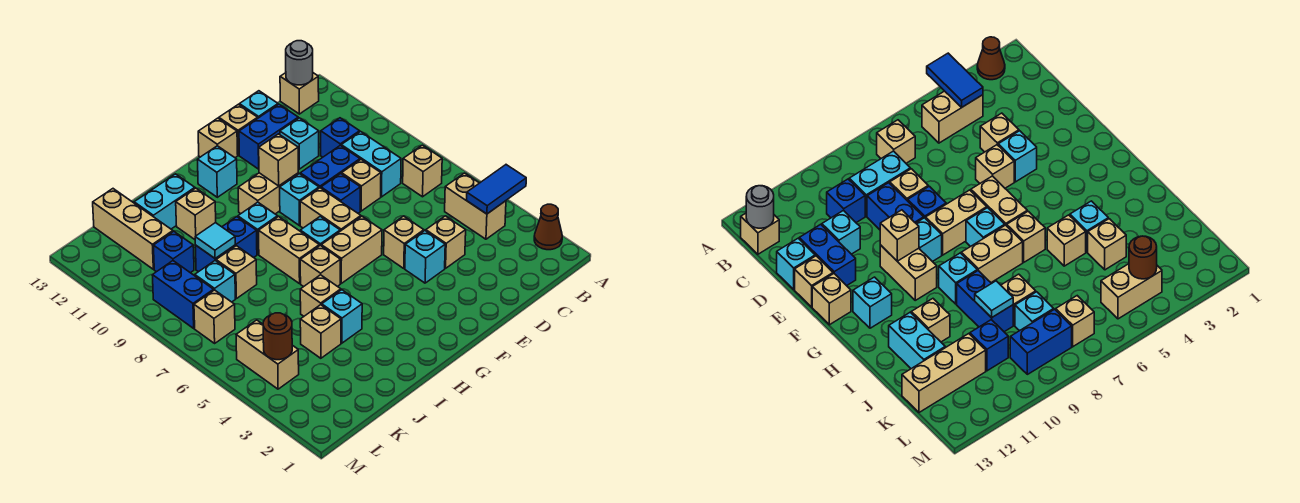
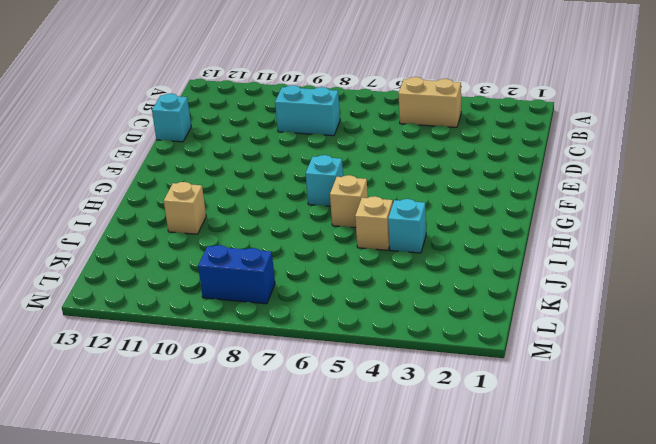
none -> brown cone A2 level 1
none -> tan brick B7 level 1
none -> tan brick B13 level 1
none -> blue brick C10 level 1

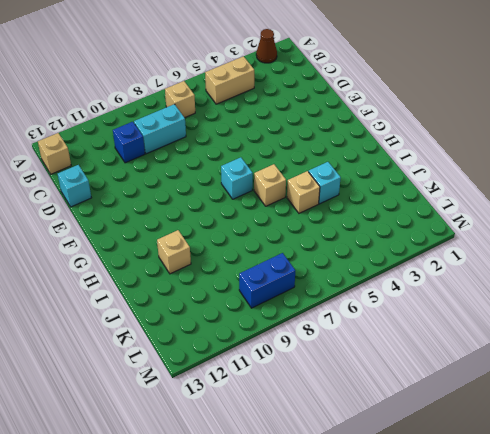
none -> tan brick D4 level 1
none -> tan brick D8 level 1
none -> blue brick D9:E9 level 1
none -> cyan brick D11 level 1

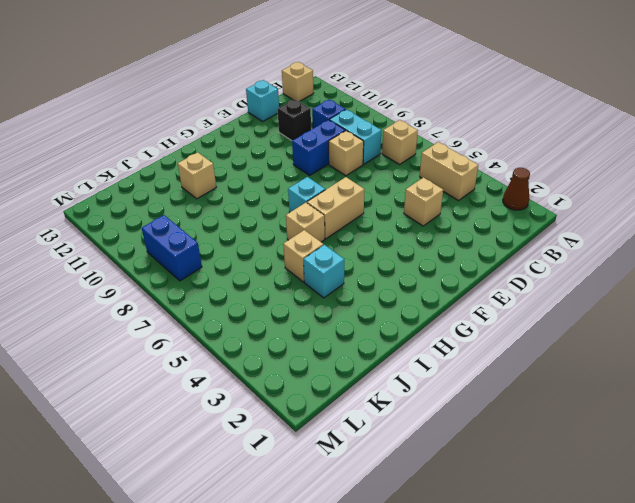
black brick D11 level 1 -> cyan brick D11 level 1
none -> blue brick D12:E12 level 1
none -> cyan brick E4 level 1
none -> tan brick E5 level 1
none -> blue brick E8 level 1

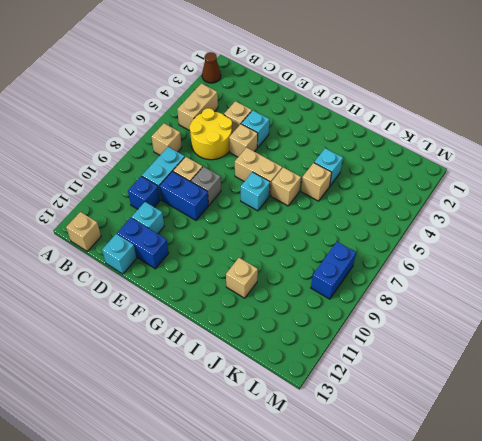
yellow round brick C5:D6 level 1 -> none
grey brick E8 level 1 -> blue brick E8 level 1
none -> tan brick E13 level 1
none -> tan brick F7:F8 level 1
none -> cyan brick F9 level 1
none -> tan brick F10:G10 level 1

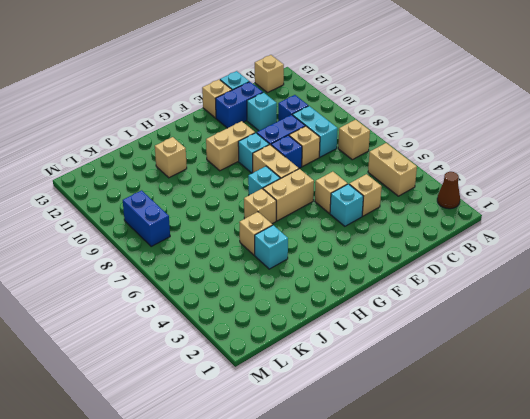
none -> tan brick F13 level 1
none -> cyan brick G12 level 1
none -> tan brick H7:H8 level 1
none -> cyan brick H9 level 1

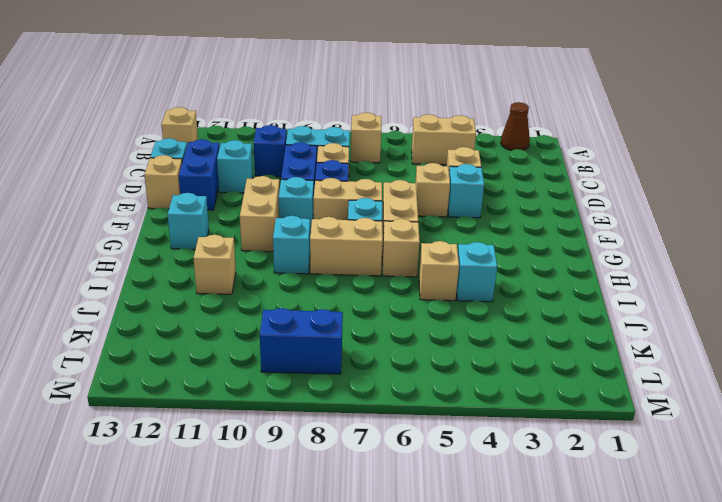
none -> tan brick F13 level 1
none -> blue brick I9:J9 level 1
none -> cyan brick I12:J12 level 1
none -> tan brick J4 level 1

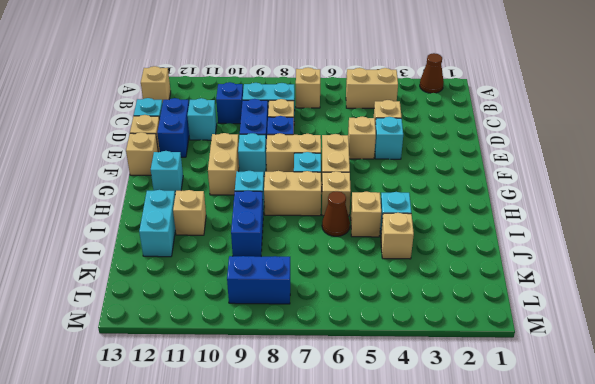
brown cone I6 level 1 -> none
none -> tan brick J8 level 1
none -> cyan brick K8 level 1
none -> blue brick K10 level 1
none -> tan brick K11:K13 level 1

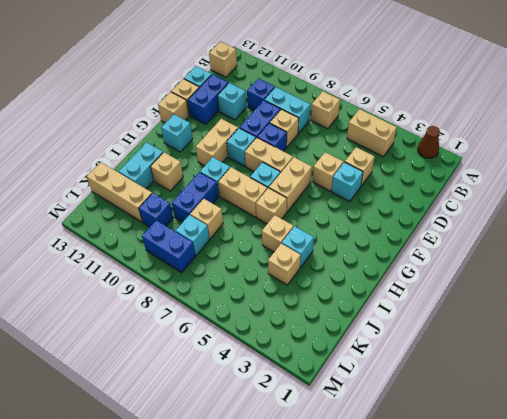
none -> tan brick L4:L5 level 1
none -> tan brick L7 level 1
none -> blue tile A4:B4 level 2
none -> grey round brick B13 level 2

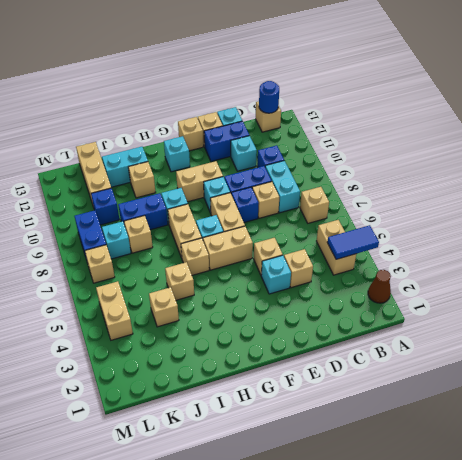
blue round brick B13 level 2 -> grey round brick B13 level 2
none -> cyan brick I4 level 1
none -> tan brick F10 level 2
none -> cyan tile J9 level 2
none -> brown round brick L4 level 2

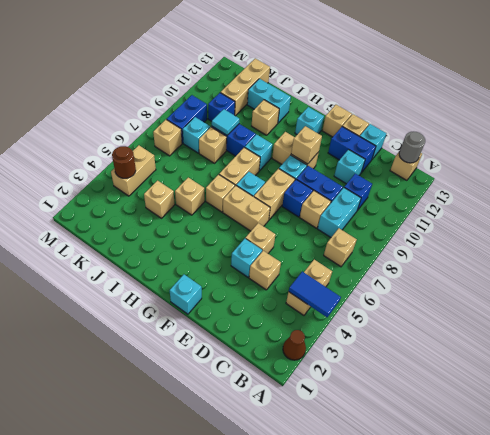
cyan brick F1 level 1 -> cyan brick I4 level 1

